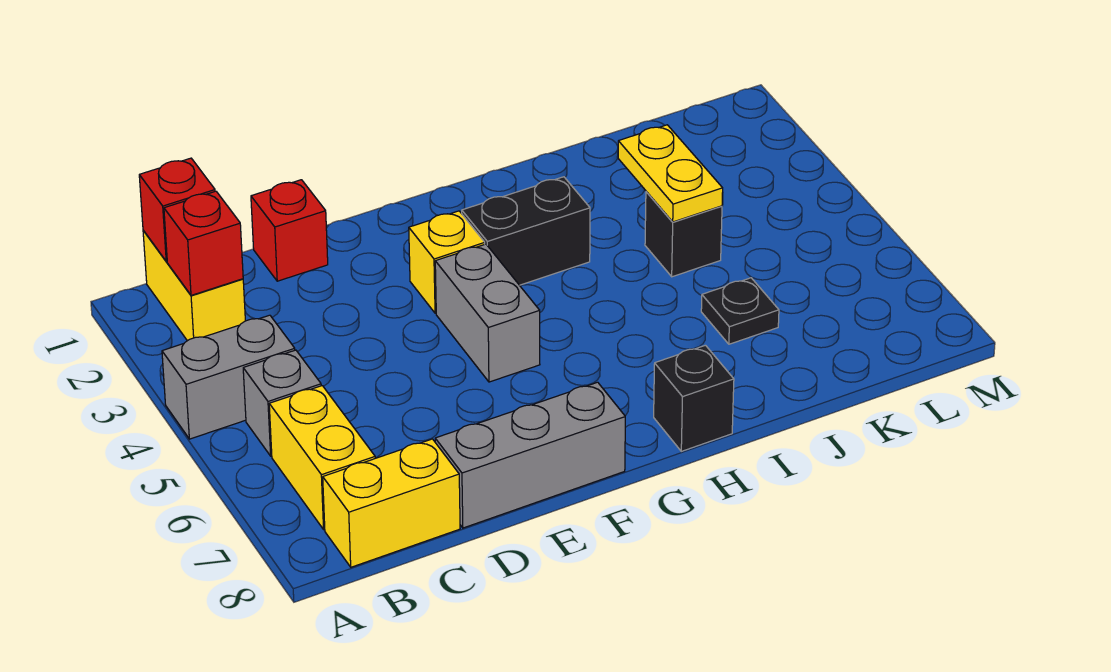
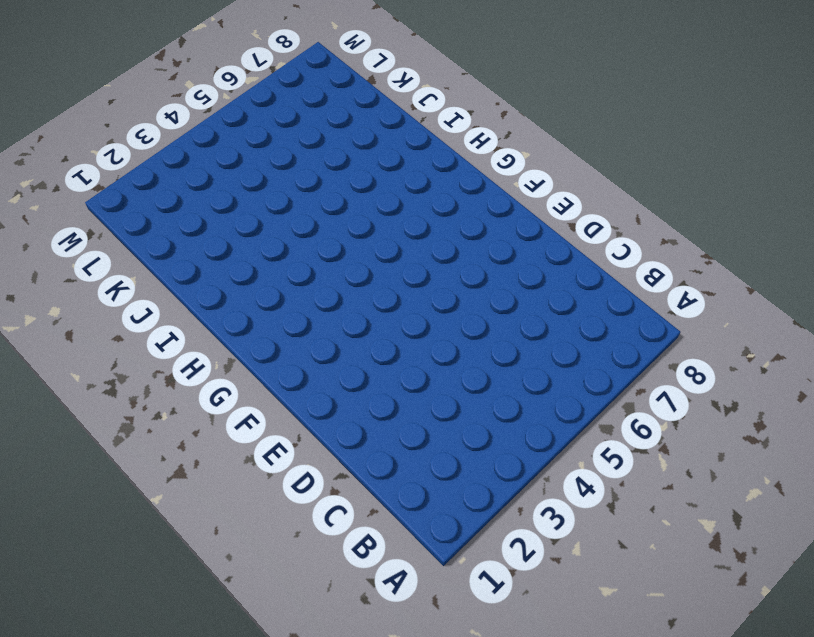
none -> grey brick A4:B4 level 1
none -> yellow brick B1:B2 level 1
none -> grey brick B5 level 1

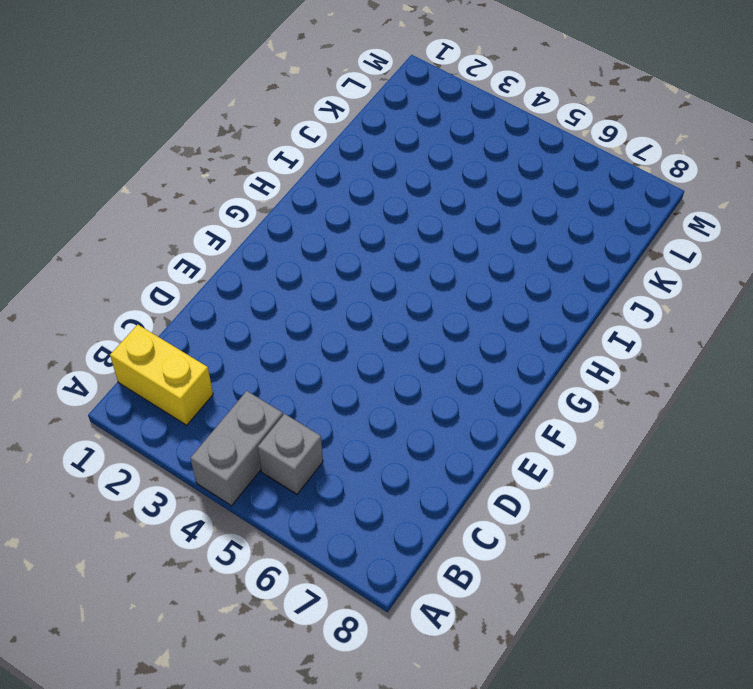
none -> yellow brick B6:B7 level 1
none -> yellow brick B8:C8 level 1
none -> red brick D1 level 1

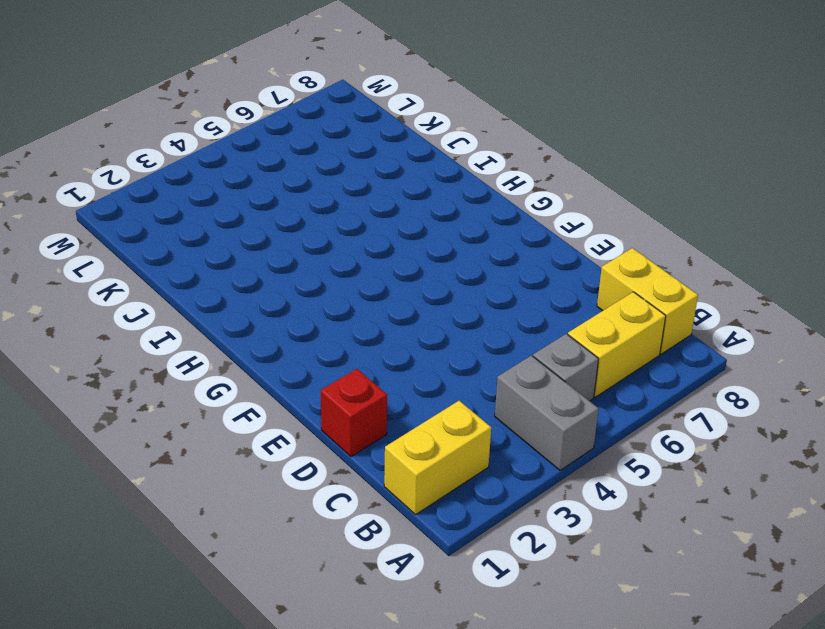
none -> grey brick D8:F8 level 1
none -> yellow brick F3 level 1
none -> grey brick F4:F5 level 1

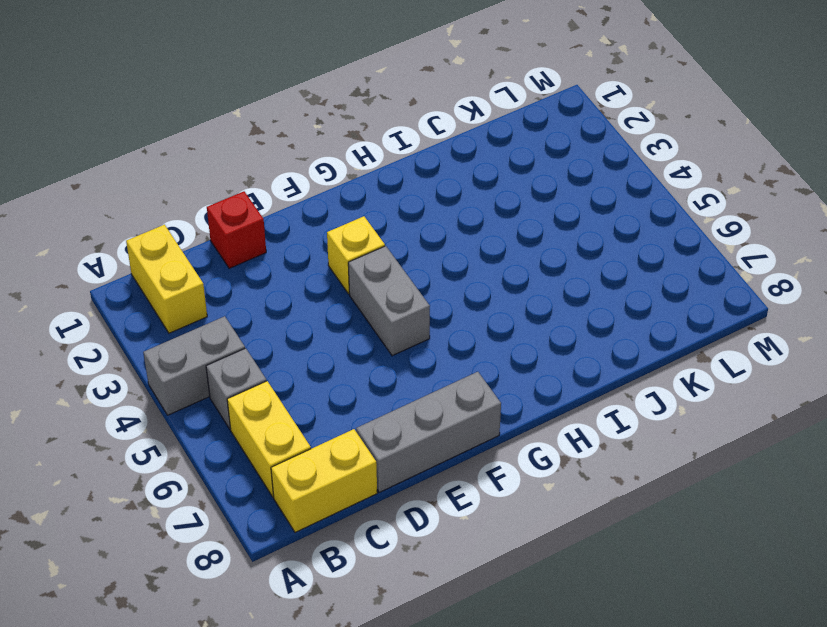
none -> black brick G3:H3 level 1
none -> black brick H8 level 1
none -> black brick J4 level 1

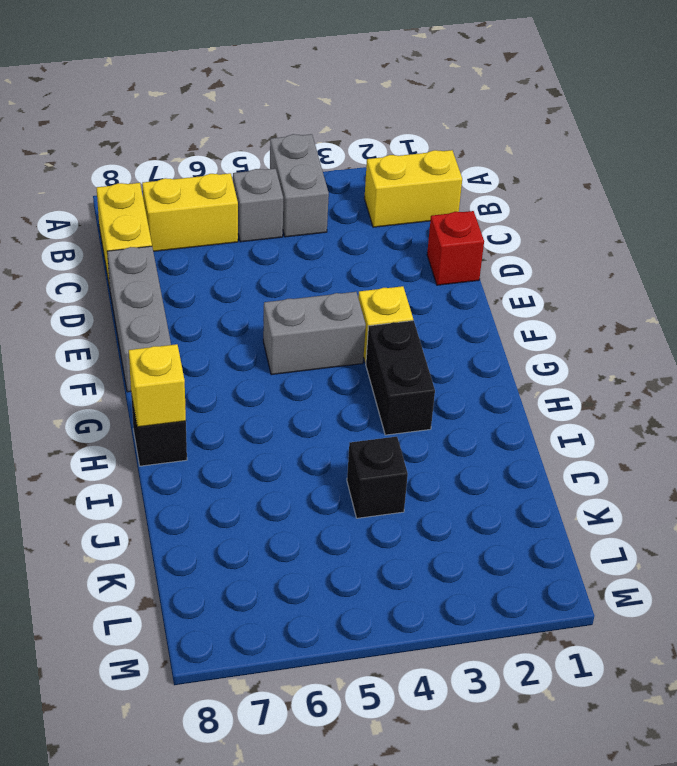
yellow brick H8 level 2 -> none
none -> black plate J6 level 1
none -> red brick B1 level 2
none -> red brick B2 level 2

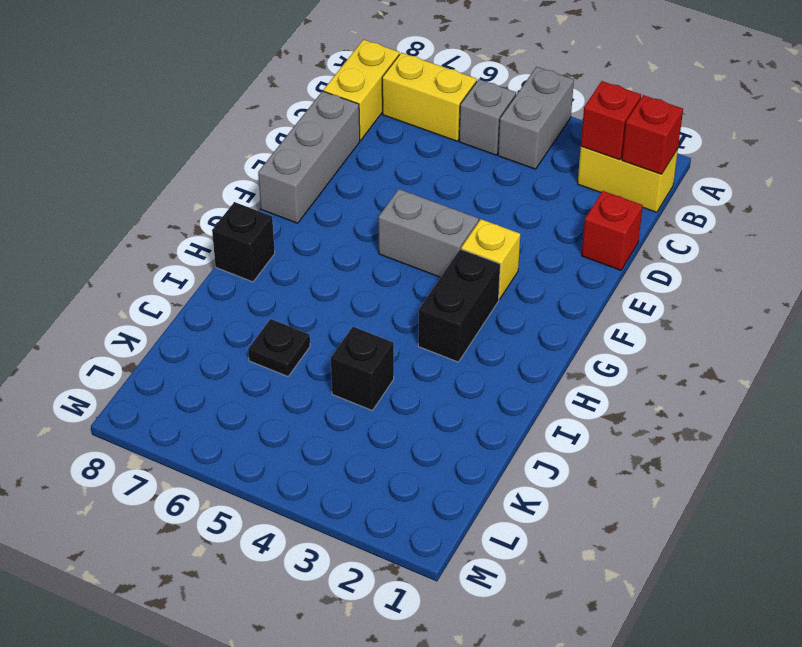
none -> yellow plate J3:J4 level 2

